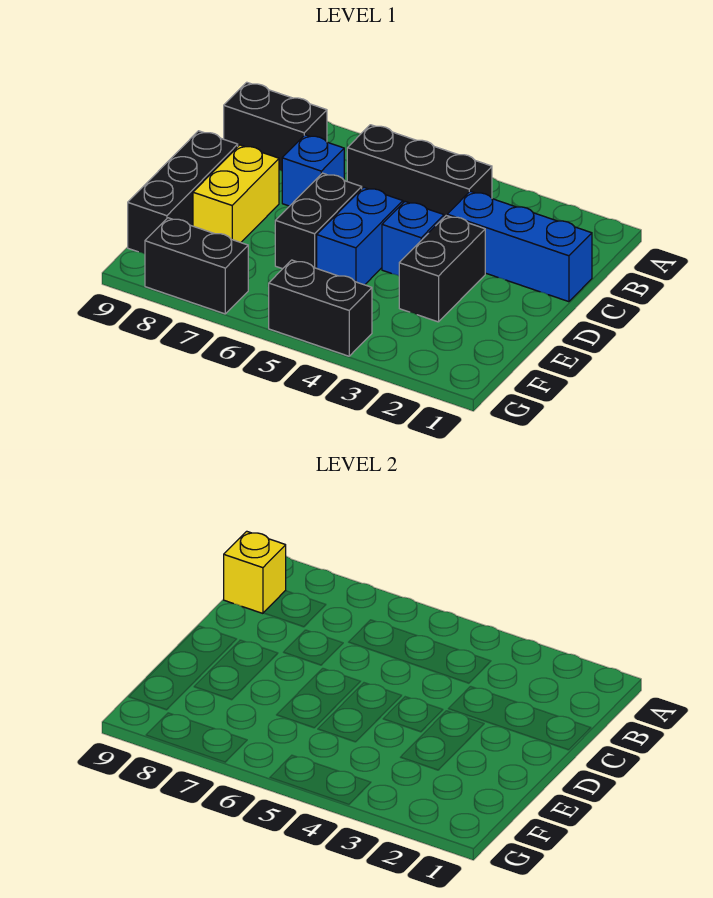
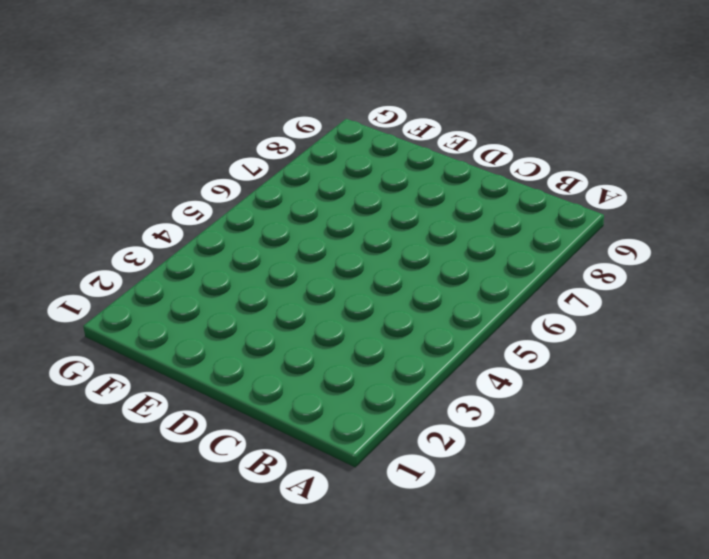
none -> black brick B4:B6 level 1
none -> black brick B8:B9 level 1
none -> blue brick C1:C3 level 1

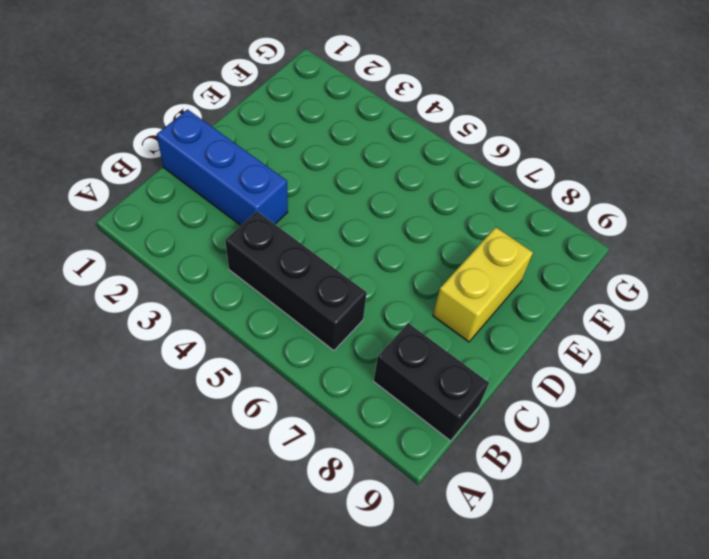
none -> blue brick C7 level 1
none -> black brick D3:E3 level 1
none -> blue brick D4 level 1

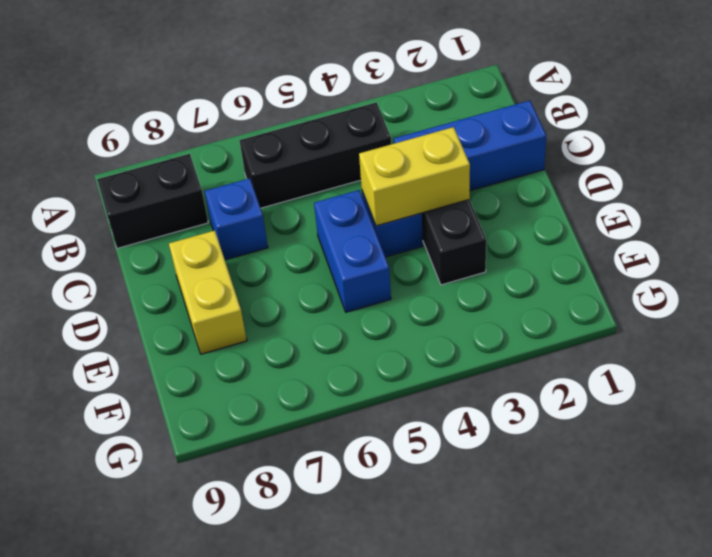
yellow brick D3:D4 level 2 -> none
none -> black brick D6:E6 level 1
none -> black brick D9:F9 level 1
none -> black brick G4:G5 level 1

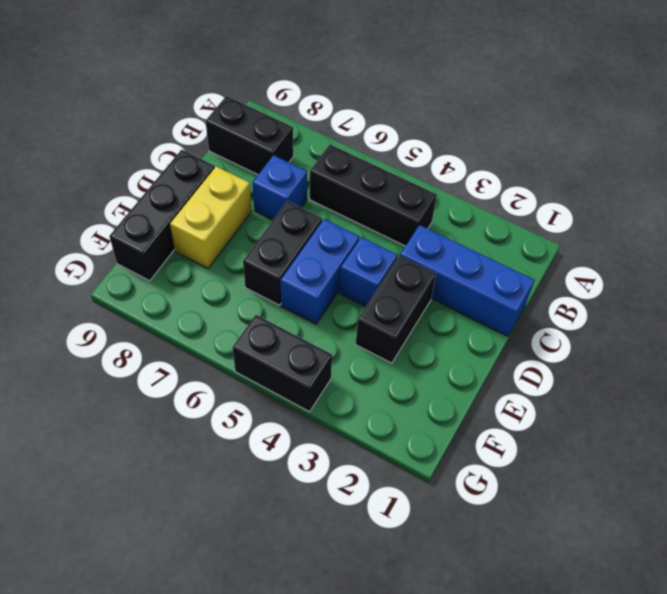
none -> black brick G7:G8 level 1
none -> yellow brick B9 level 2

